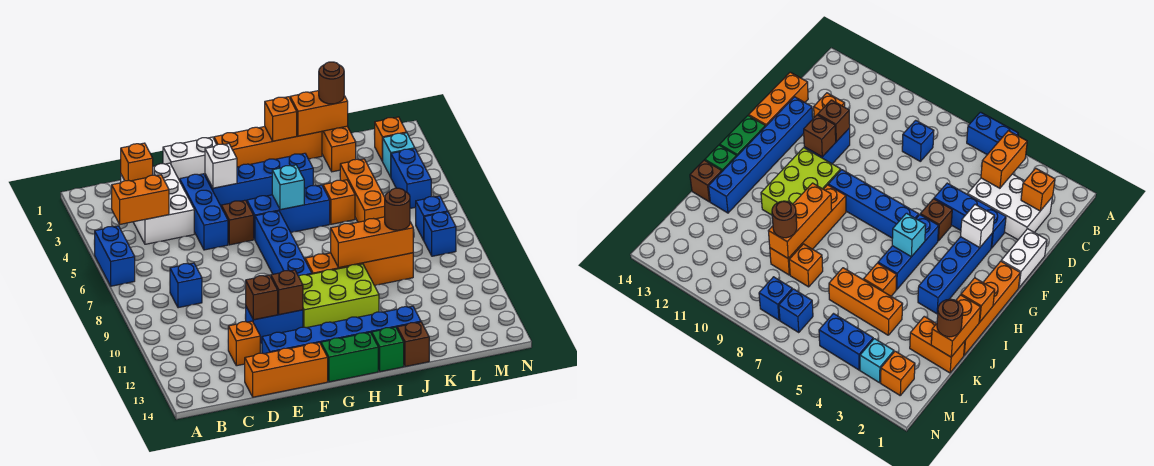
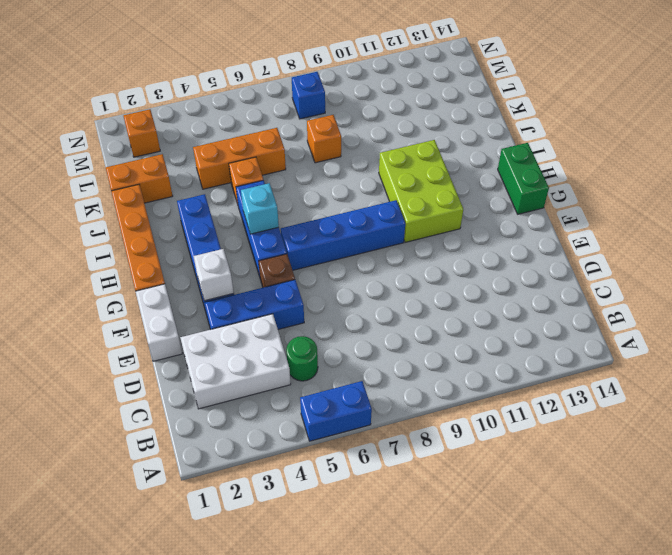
green round brick C5 level 1 -> none
none -> blue brick C8 level 1
none -> orange brick D12 level 1
none -> orange brick D14:F14 level 1
none -> blue brick E11:F11 level 1

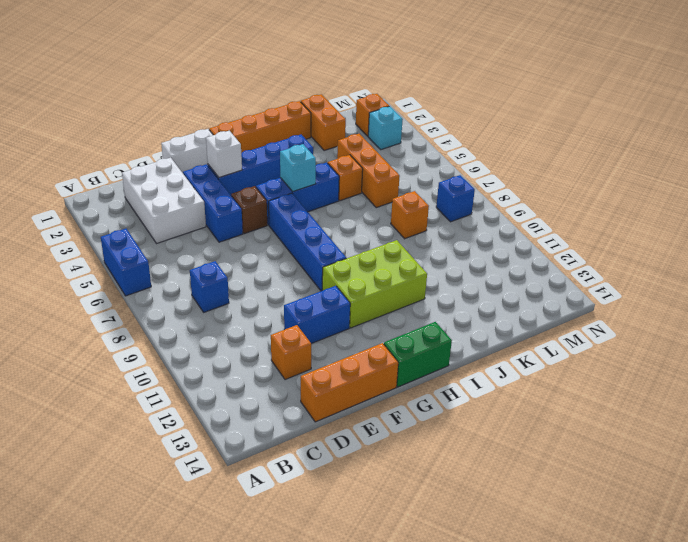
none -> blue brick E13:J13 level 1
none -> orange brick H9:K9 level 1
none -> green brick I14 level 1
none -> brown brick J14 level 1

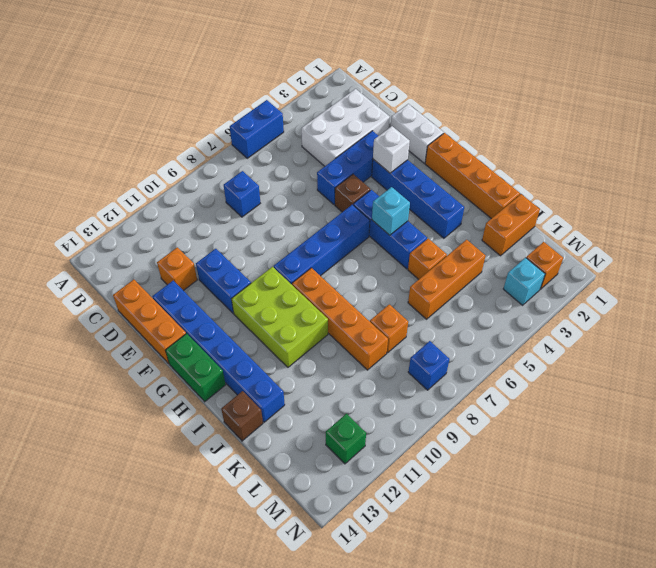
green brick M12 level 1 -> green brick I14 level 1
none -> blue brick M4:M5 level 1
none -> blue brick M7 level 1
none -> orange brick B4:C4 level 2
none -> orange brick C2 level 2

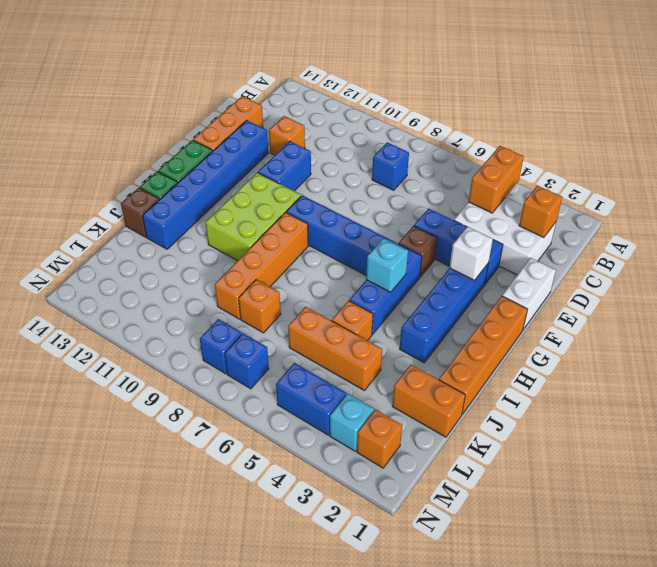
none -> blue brick A5:A6 level 1
none -> brown brick E11 level 2
none -> brown brick F11 level 2
none -> orange brick I1 level 2

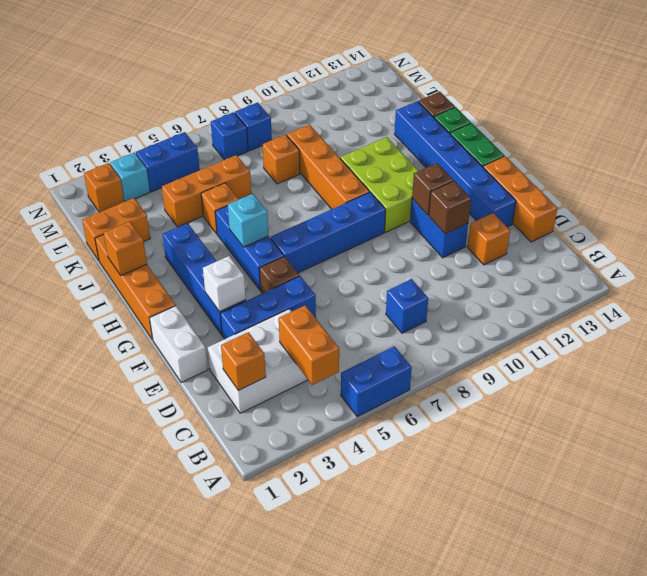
none -> orange brick I9:K9 level 2
none -> orange brick J1:K1 level 2
none -> brown round brick K1 level 3
none -> brown round brick K9 level 3

